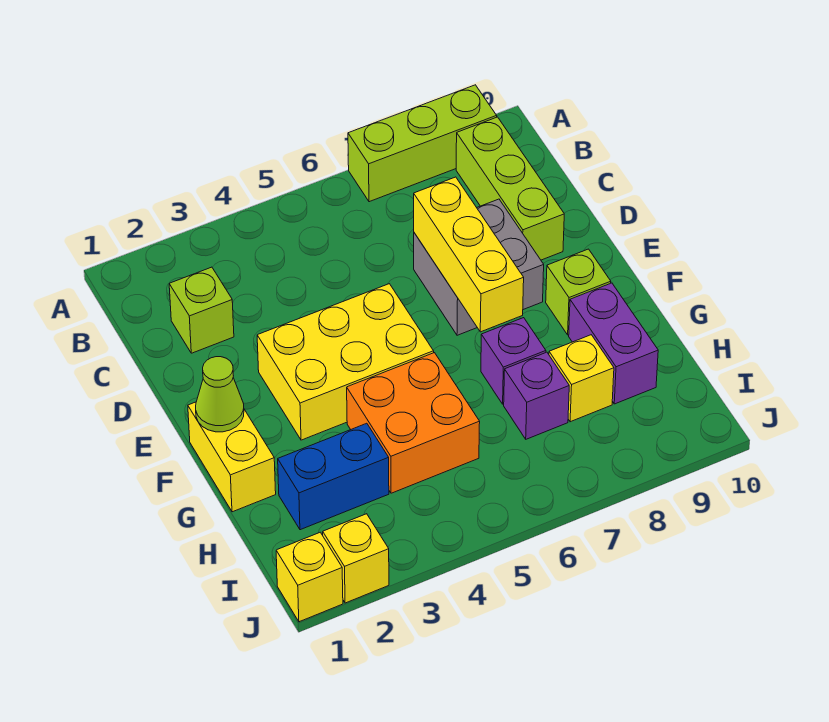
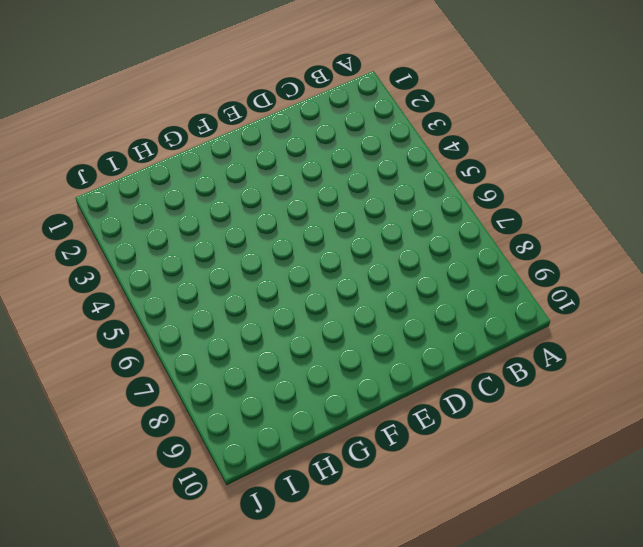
none -> lime brick A7:A9 level 1
none -> lime brick B9:D9 level 1
none -> lime brick C2 level 1

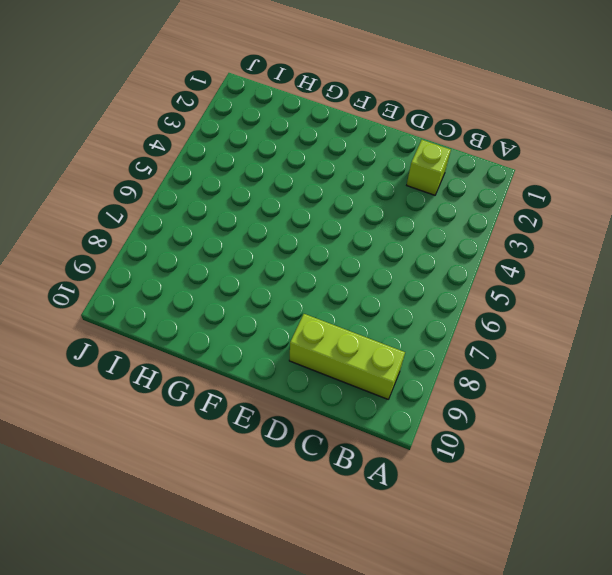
none -> lime brick A7:A9 level 1
none -> grey brick D7:E8 level 1
none -> yellow brick E3:F5 level 1

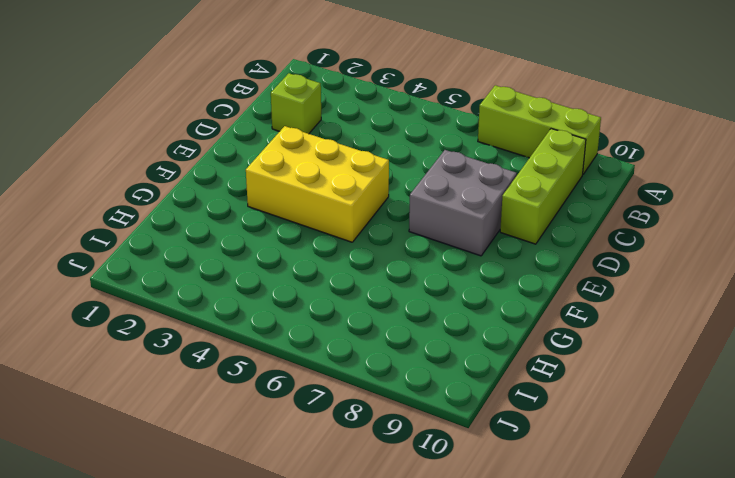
none -> yellow brick F1:G1 level 1
none -> lime brick F9 level 1
none -> orange brick G4:H5 level 1

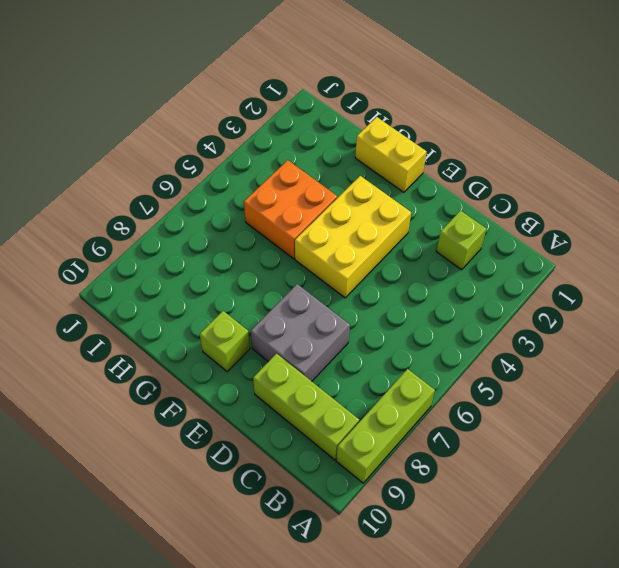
none -> purple brick G7 level 1
none -> purple brick G9:H9 level 1
none -> blue brick H2:H3 level 1

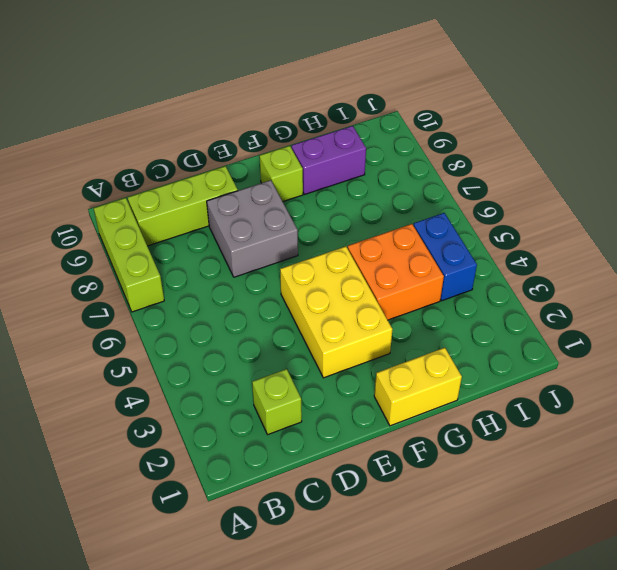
blue brick I4:I5 level 1 -> blue brick H2:H3 level 1
none -> purple brick G7 level 1
none -> purple brick H7 level 1
none -> yellow brick H8 level 1

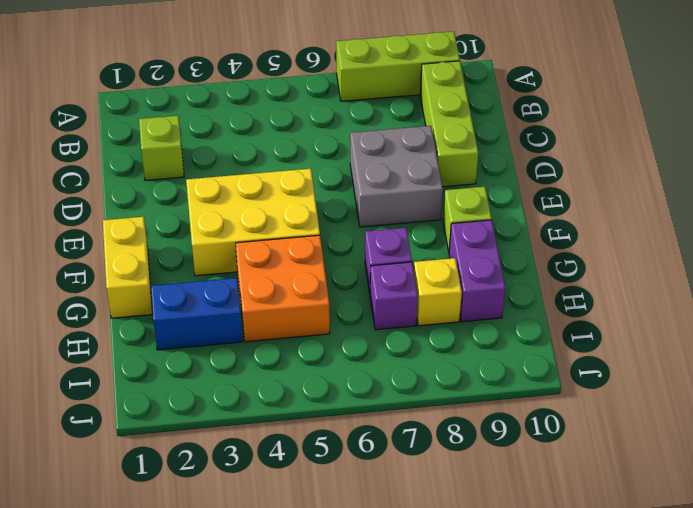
none -> yellow brick J1 level 1
none -> yellow brick J2 level 1
none -> yellow brick D7:F7 level 2

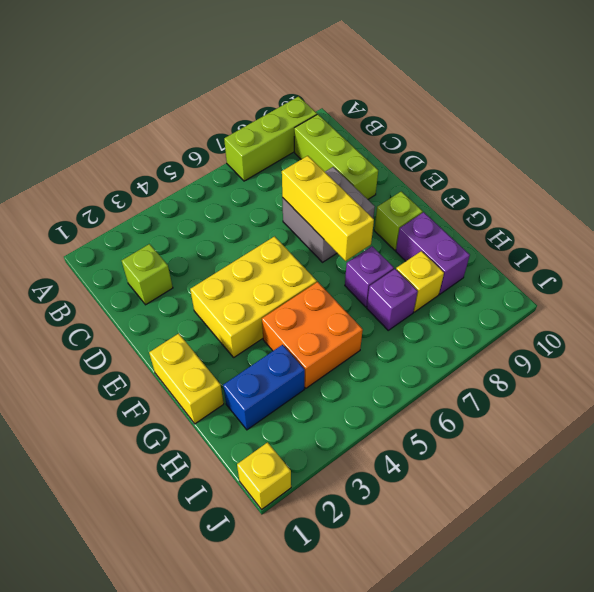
none -> yellow brick J2 level 1
none -> lime cone F1 level 2

